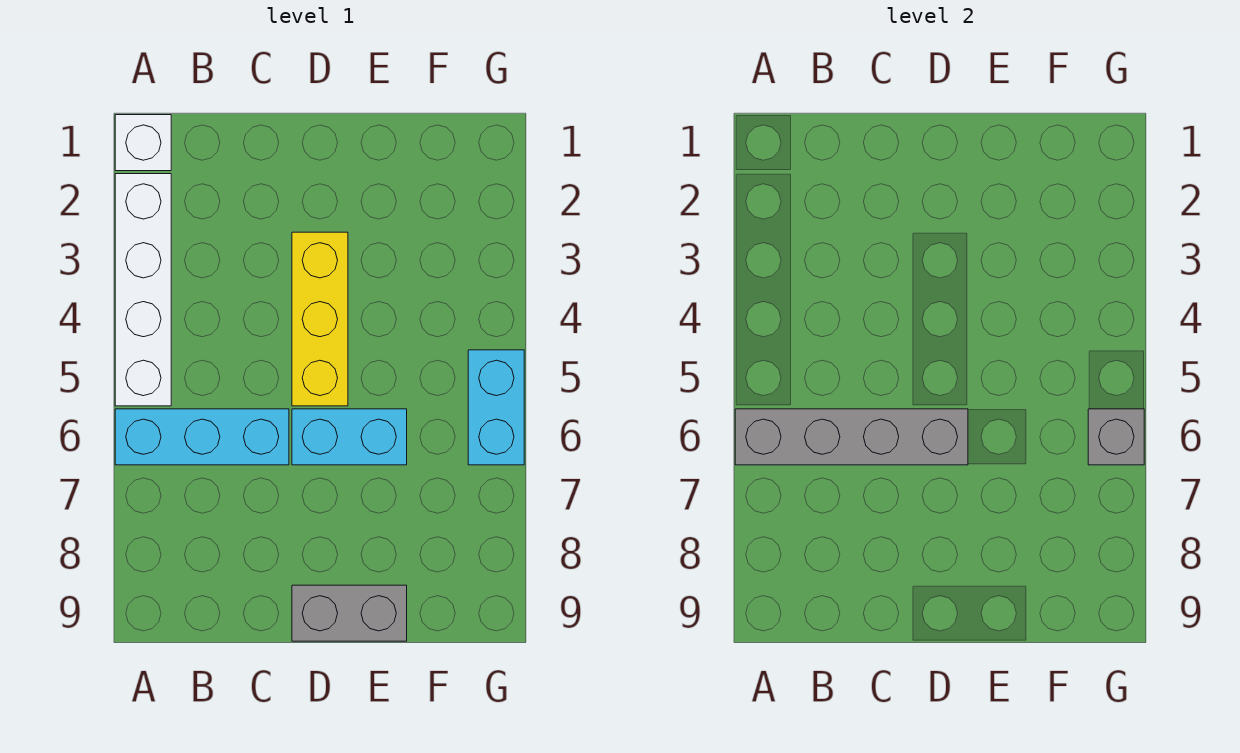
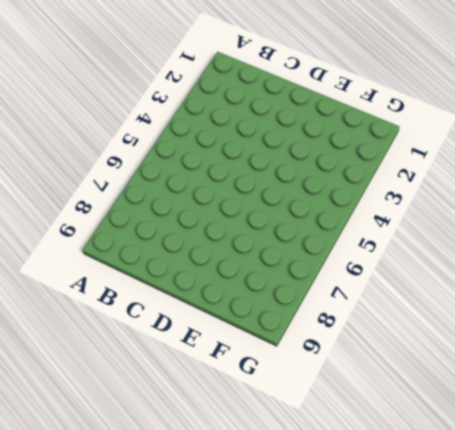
none -> white brick A1 level 1
none -> white brick A2:A5 level 1

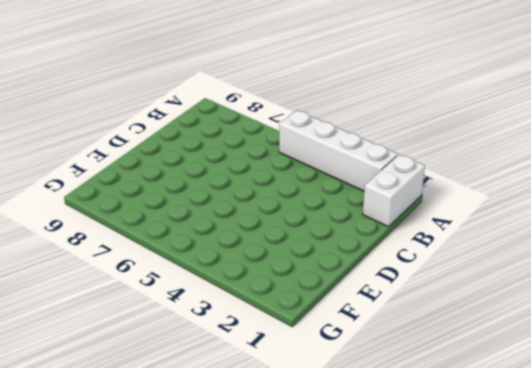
white brick A1:B1 level 1 -> white brick A1 level 1
none -> cyan brick A6:C6 level 1
none -> yellow brick D3:D5 level 1

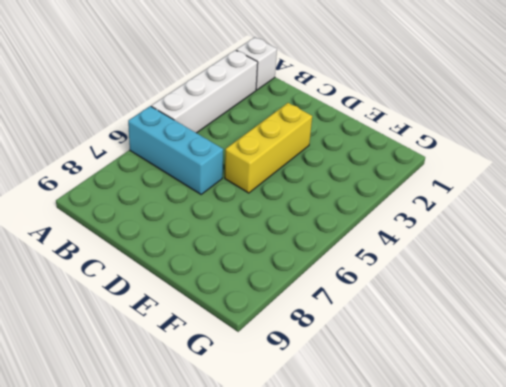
none -> cyan brick D6:E6 level 1
none -> grey brick D9:E9 level 1

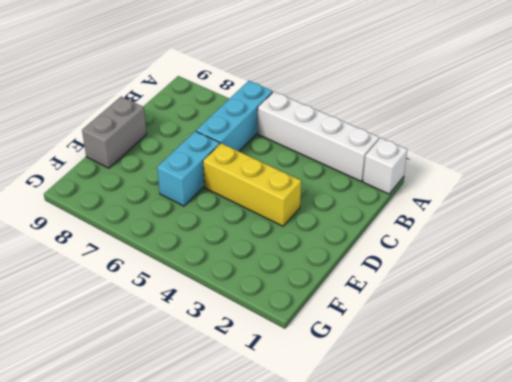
none -> cyan brick G5:G6 level 1
none -> grey brick A6:D6 level 2

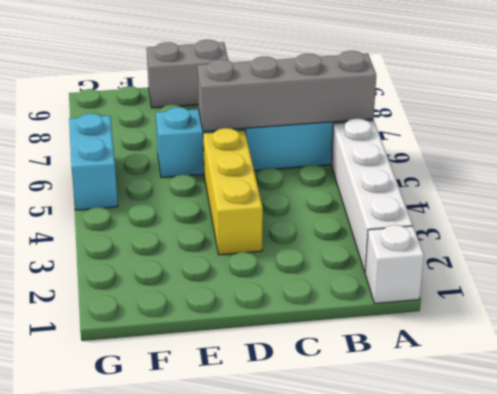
none -> grey brick G6 level 2

